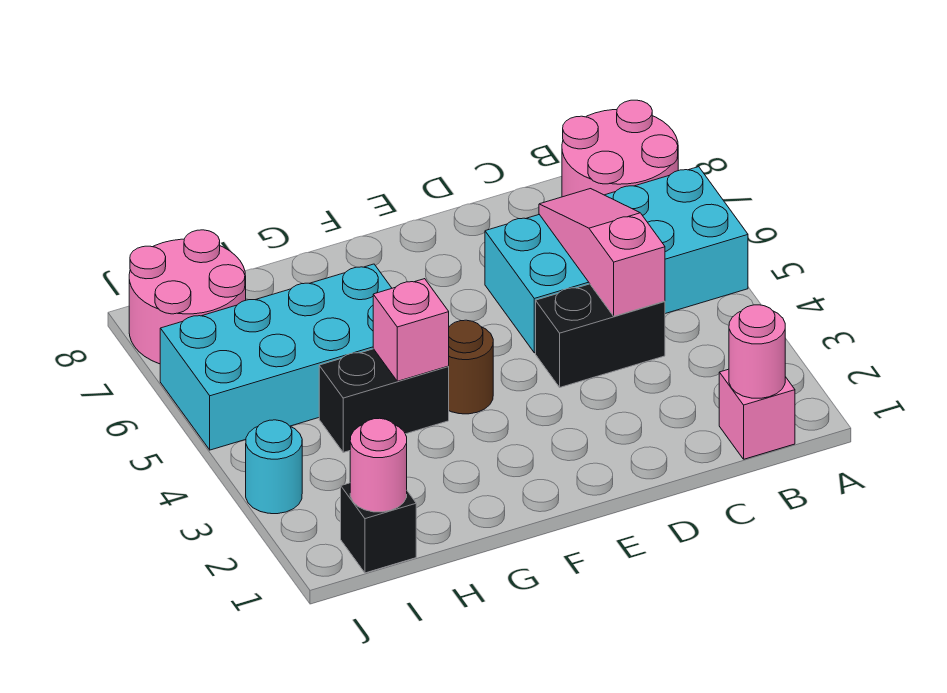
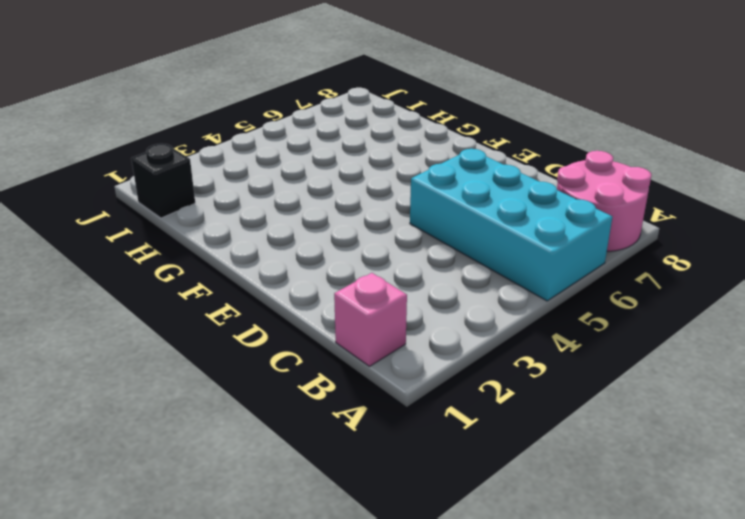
none -> black brick C4:D4 level 1
none -> brown round brick F4 level 1
none -> black brick G4:H4 level 1

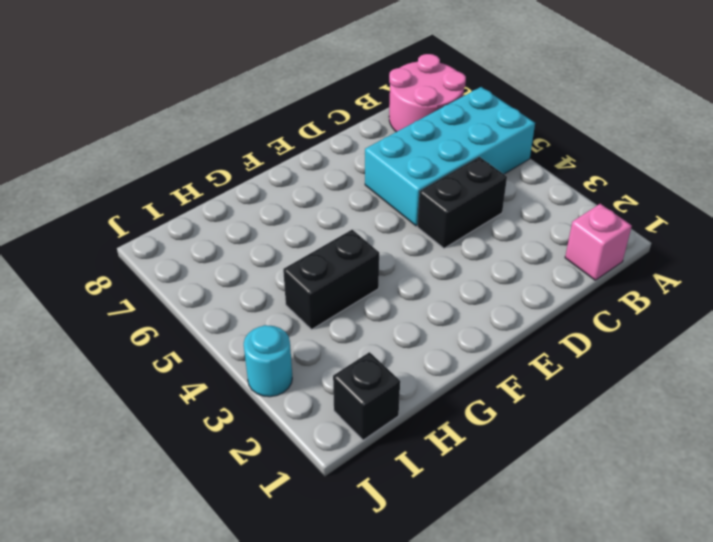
none -> brown round brick F4 level 1
none -> cyan brick G5:J6 level 1
none -> pink round brick I7:J8 level 1

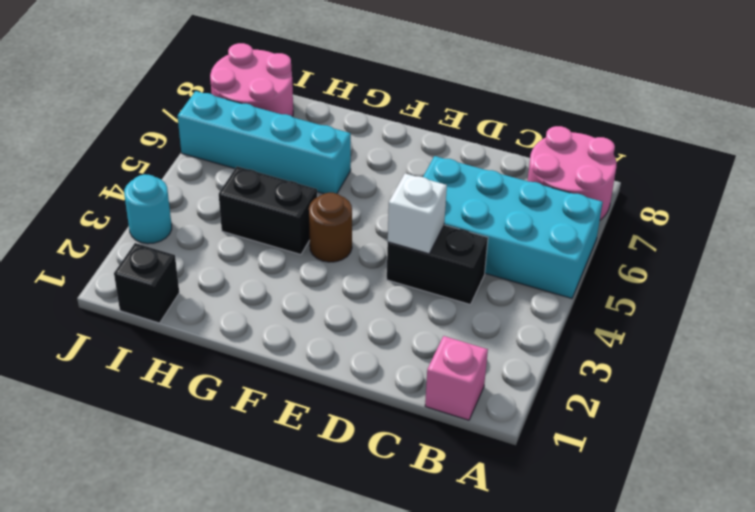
white brick D4 level 2 -> none
cyan brick G6:J6 level 1 -> cyan brick G5:J6 level 1
none -> pink round brick B1 level 2
none -> pink slope C4:C6 level 2 top 4
none -> pink brick G4 level 2

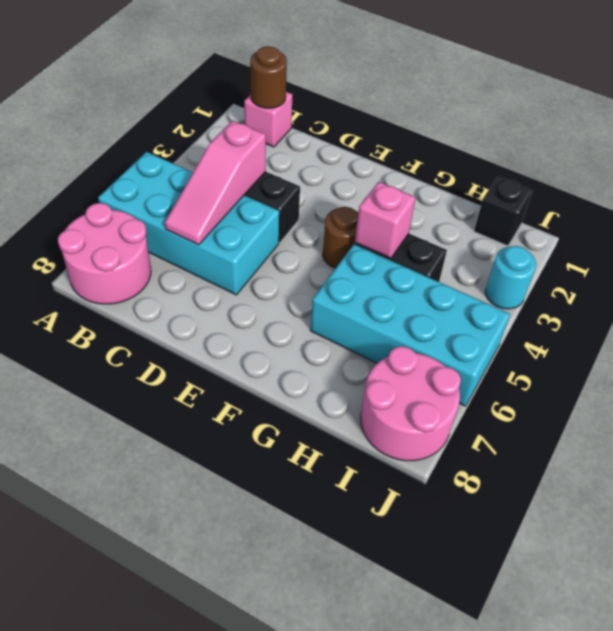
brown round brick B1 level 2 -> pink round brick B1 level 2
none -> pink round brick I1 level 2

